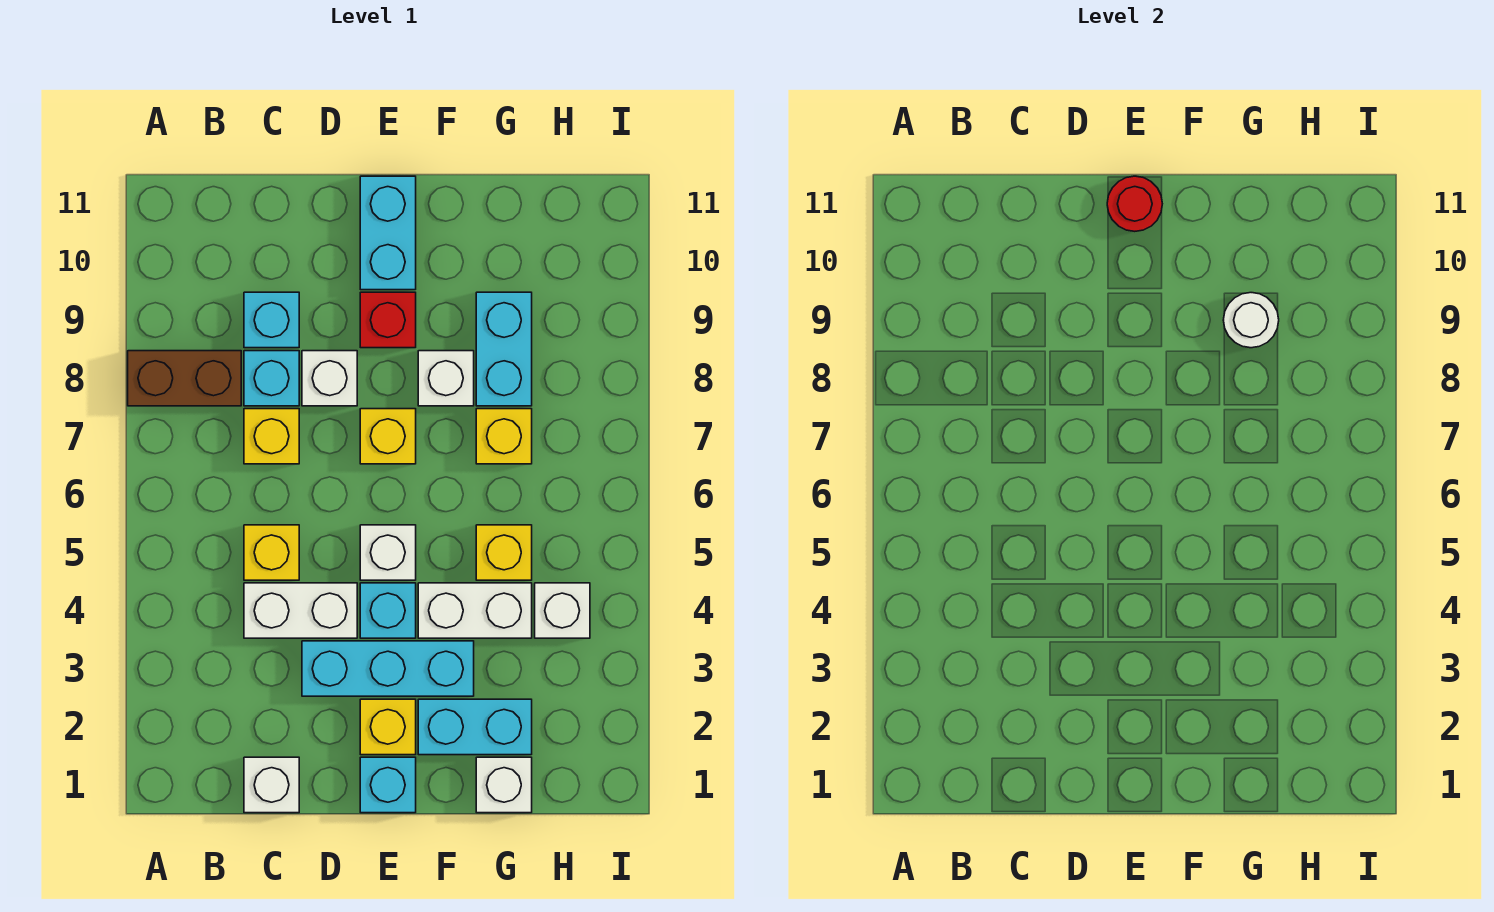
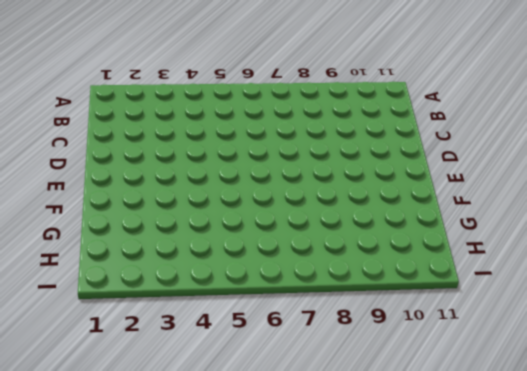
none -> brown brick A8:B8 level 1
none -> white brick C1 level 1
none -> white brick C4:D4 level 1

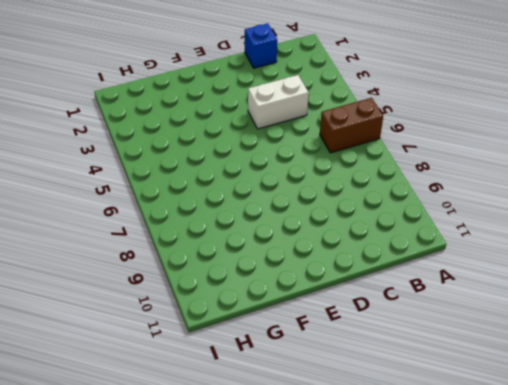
brown brick A6:B6 level 1 -> brown brick A8:B8 level 1
blue brick C1 level 1 -> white brick C1 level 1
none -> yellow brick C5 level 1
none -> yellow brick C7 level 1
none -> cyan brick C8 level 1

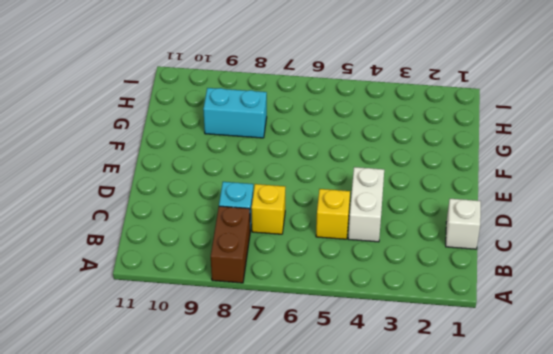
none -> cyan brick C9 level 1
none -> cyan brick D3:F3 level 1
none -> white brick D8 level 1

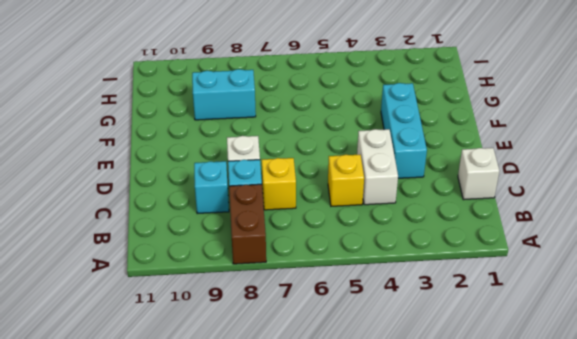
none -> cyan brick E1 level 1
none -> yellow brick E2 level 1
none -> cyan brick E4 level 1

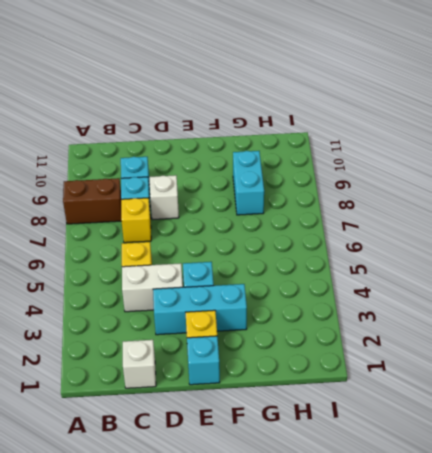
none -> white brick E5 level 1
none -> yellow brick E7 level 1
none -> red brick E9 level 1

